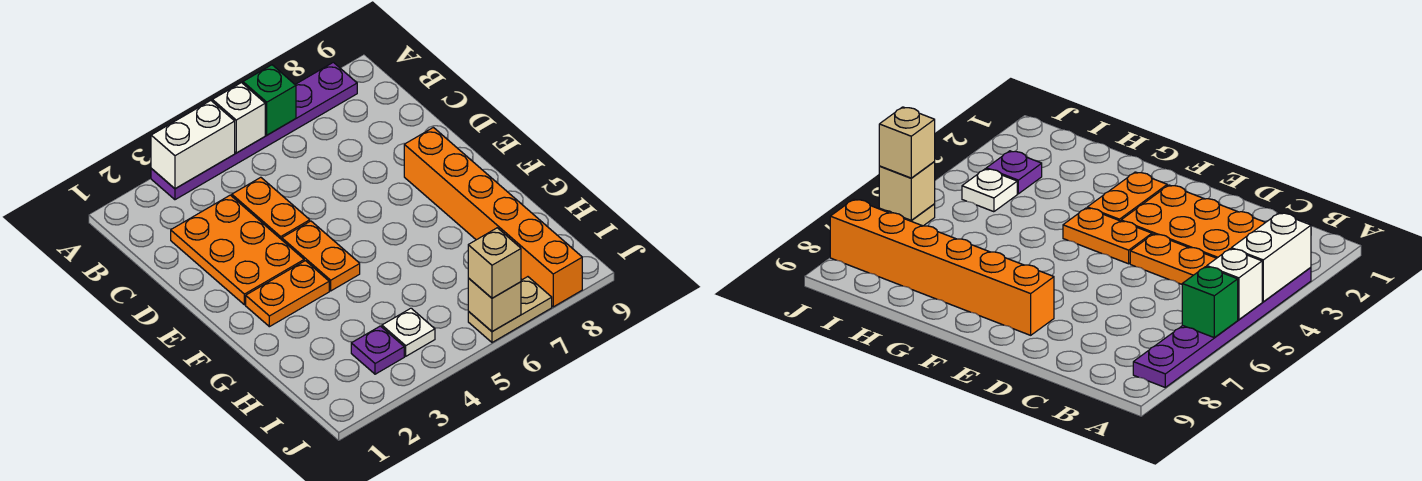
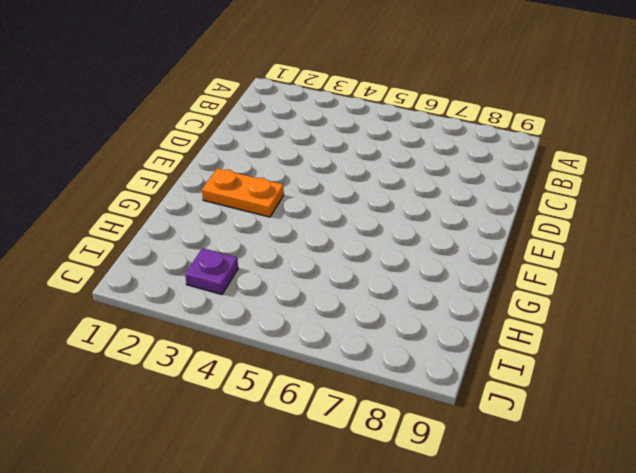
none -> purple plate A3:A8 level 1
none -> orange plate C2:E3 level 1
none -> orange plate C4:D4 level 1

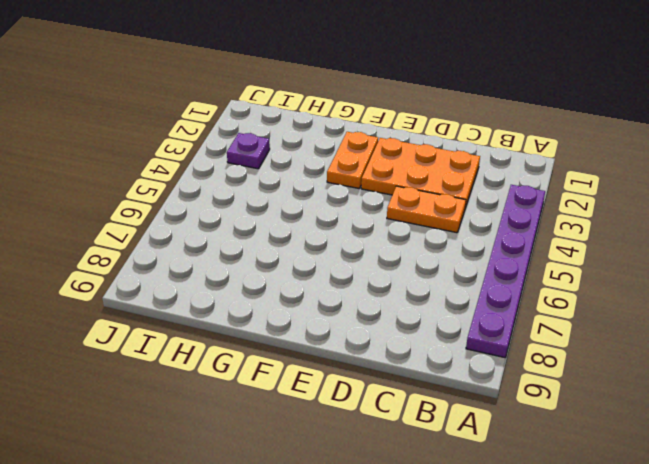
none -> orange plate E4:F4 level 1
none -> orange brick E8:J8 level 1
none -> white plate I4 level 1

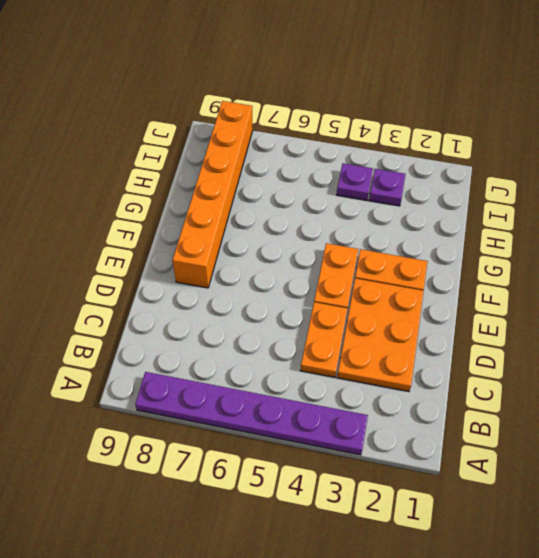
purple plate I4 level 1 -> white plate I4 level 1
none -> tan plate J6:J7 level 1
none -> white brick A3:A4 level 2
none -> white brick A5 level 2

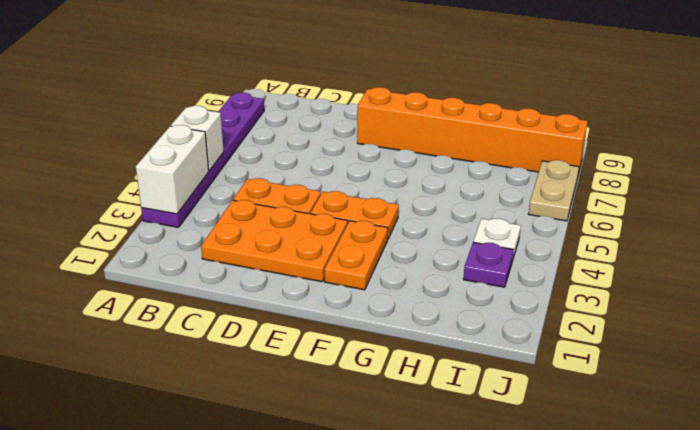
none -> green brick A6 level 2
none -> tan brick J6 level 2
none -> tan brick J6 level 3

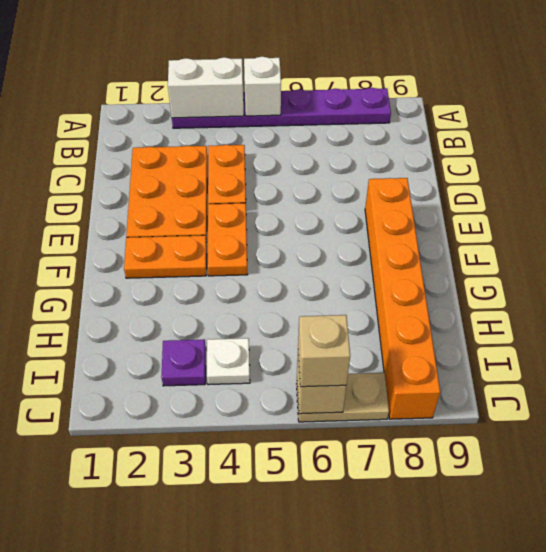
none -> green brick A6 level 2

